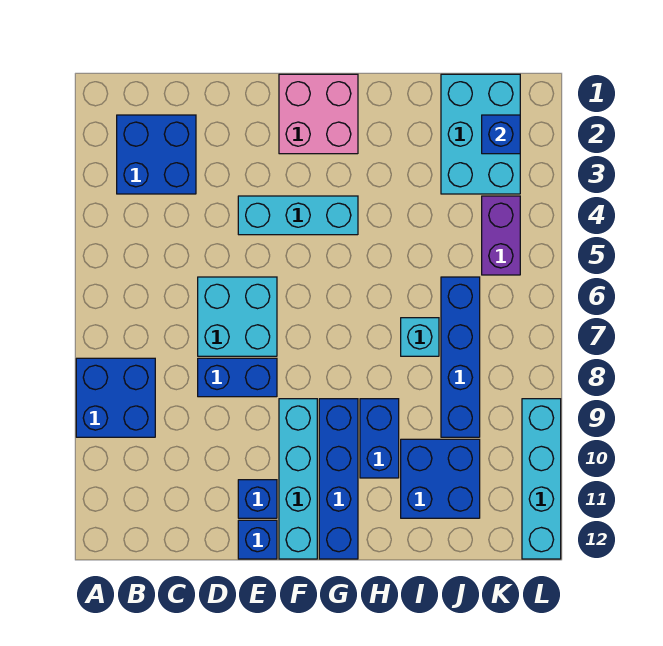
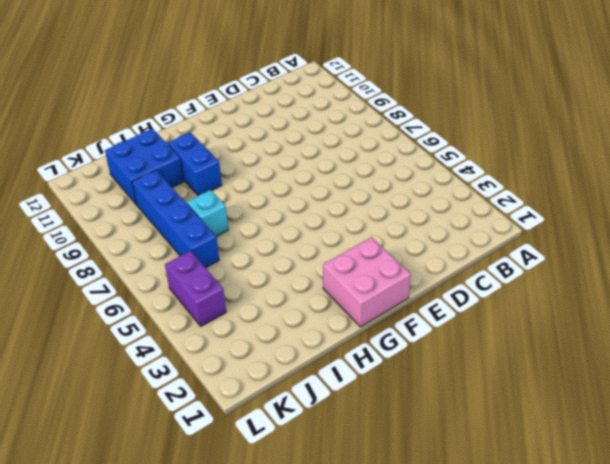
none -> blue brick A8:B9 level 1
none -> blue brick B2:C3 level 1
none -> cyan brick D6:E7 level 1

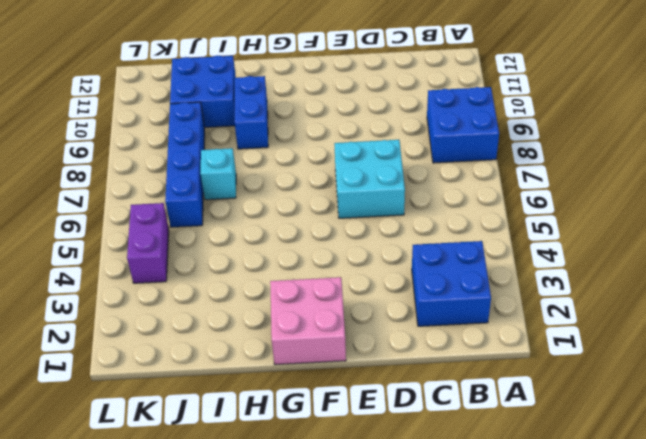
none -> blue brick D8:E8 level 1
none -> cyan brick E4:G4 level 1
none -> blue brick E11 level 1

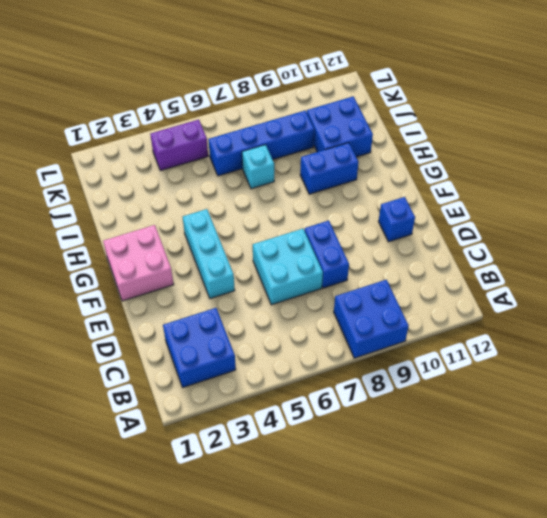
none -> blue brick E12 level 1
none -> cyan brick F9:F12 level 1
none -> blue brick G9:G12 level 1

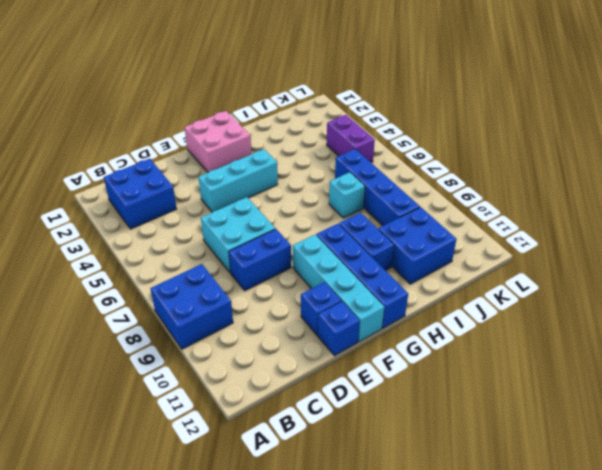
none -> cyan brick J1:K3 level 1
none -> cyan brick L9:L12 level 1
none -> blue brick K2 level 2

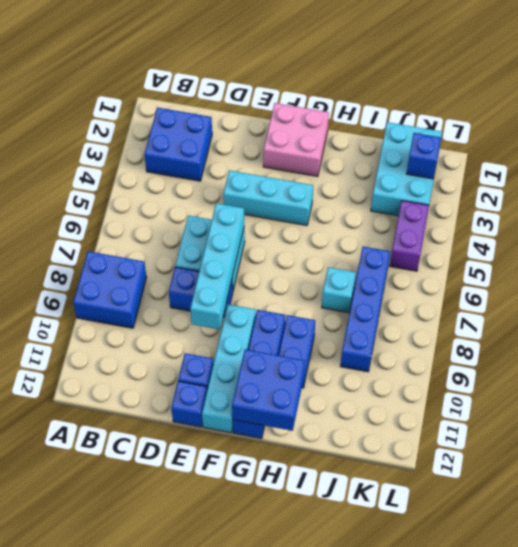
cyan brick E6:E9 level 2 -> cyan brick L9:L12 level 1
blue brick G11:H12 level 2 -> blue brick I10:J11 level 1

